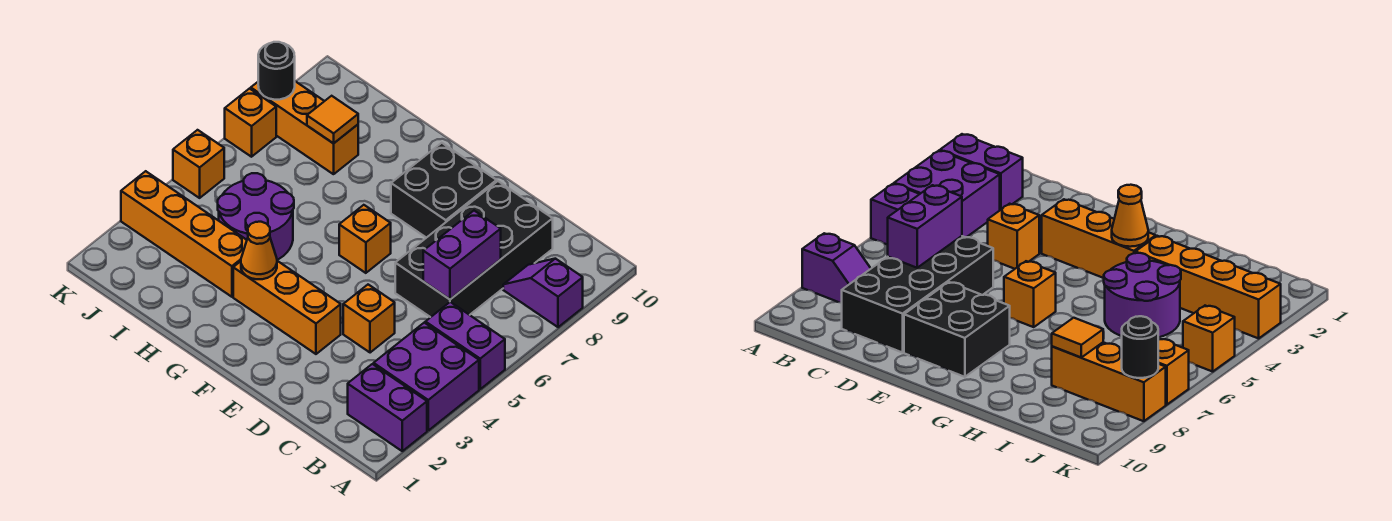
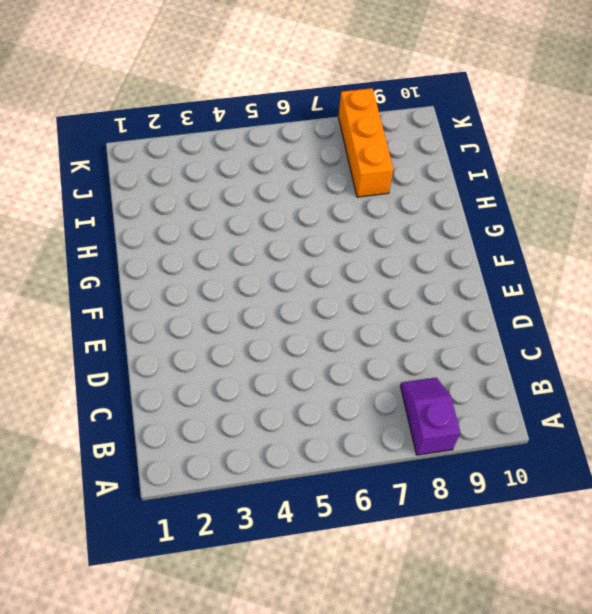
none -> purple brick A2:B2 level 1
none -> purple brick A3:B4 level 1
none -> purple brick A5:B5 level 1

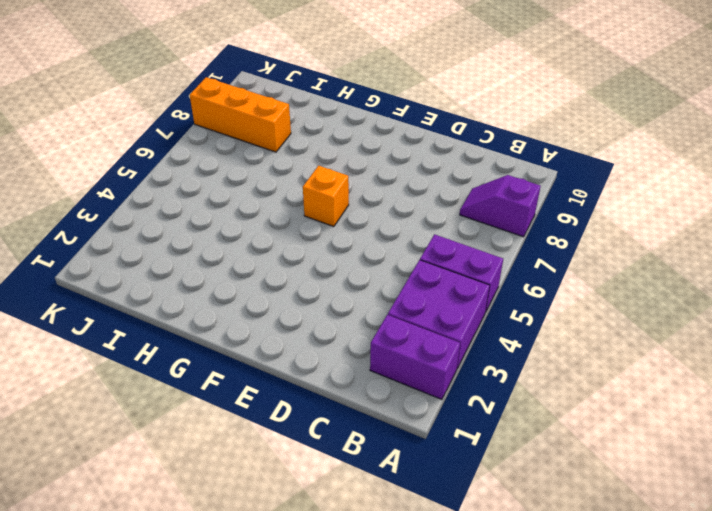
none -> black brick C6:D9 level 1
none -> orange brick D4 level 1
none -> orange brick E3:G3 level 1

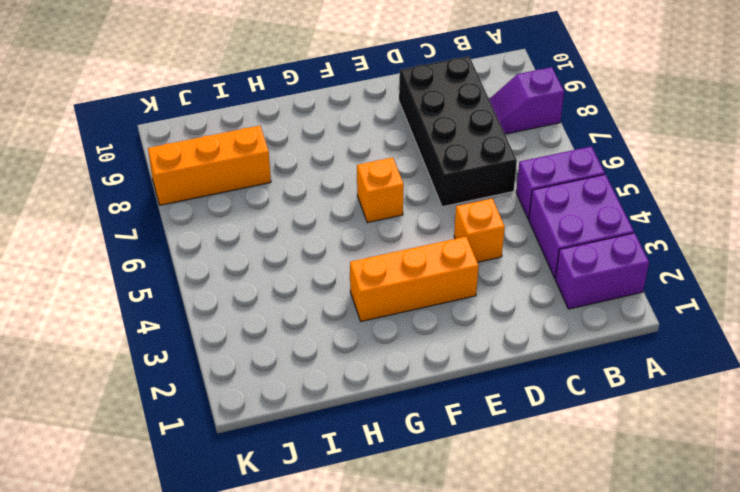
none -> black brick E8:F9 level 1
none -> orange brick H3:K3 level 1
none -> purple round brick H4:I5 level 1

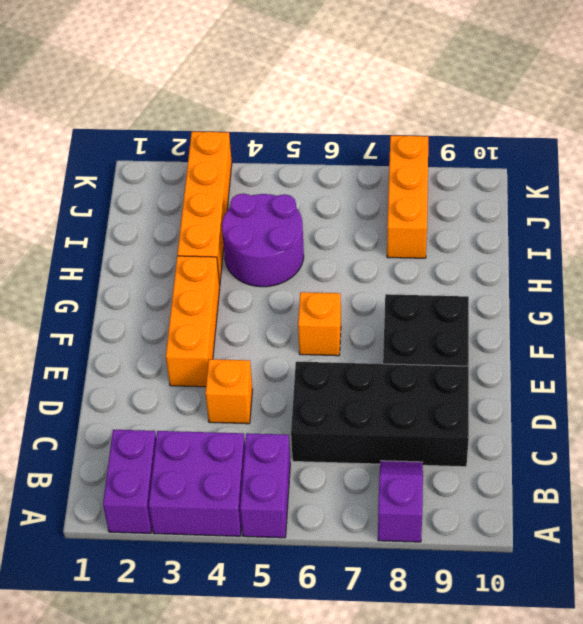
none -> orange brick K5 level 1
none -> orange brick K7 level 1
none -> purple brick C6:C7 level 2

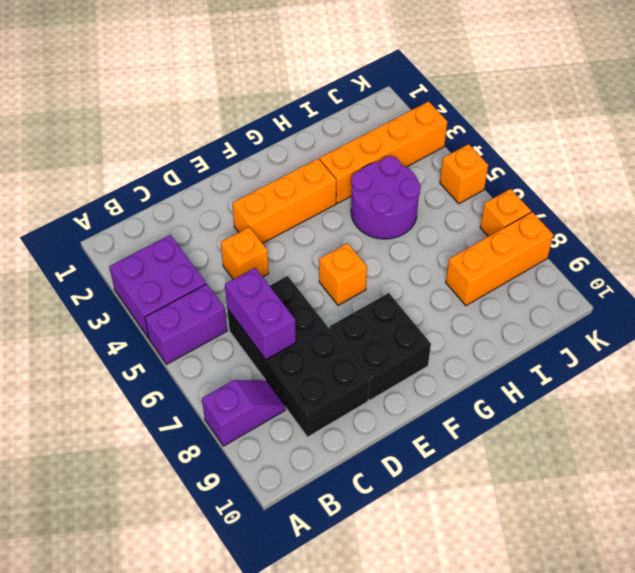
none -> purple brick A2:B2 level 1
none -> orange cone G3 level 2
none -> orange tile I8 level 2

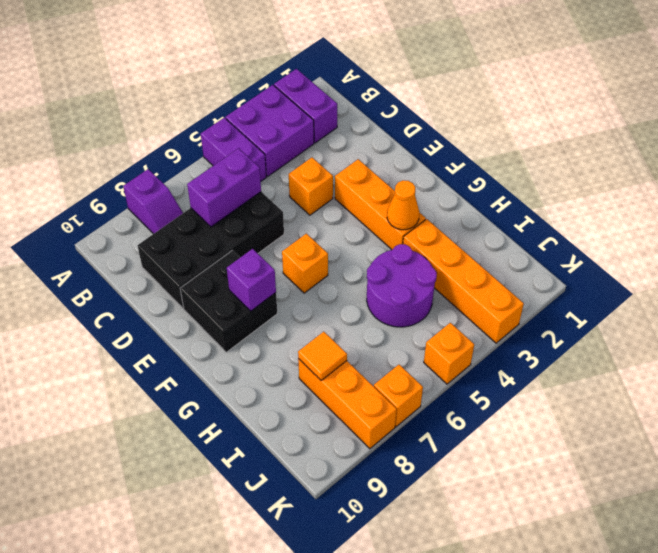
purple brick F8 level 2 -> none
none -> black round brick K8 level 2

